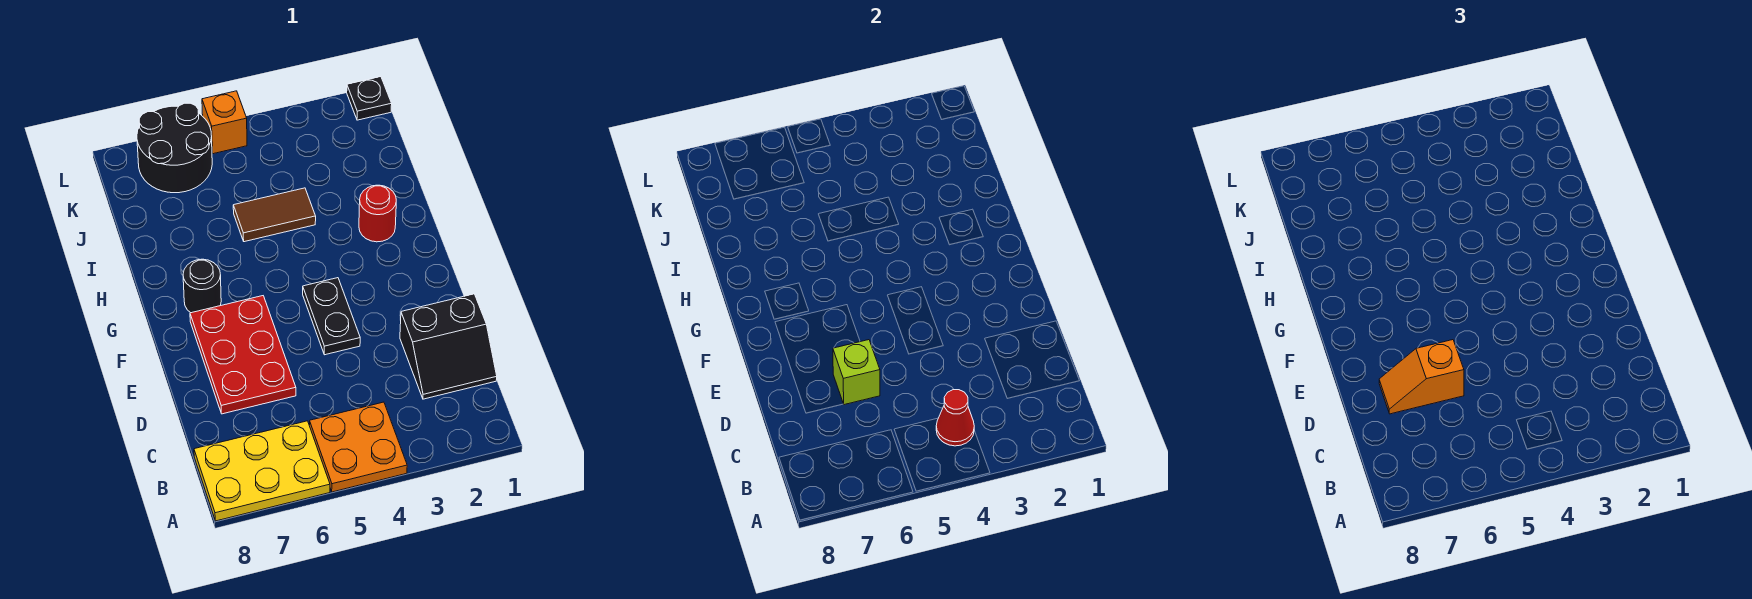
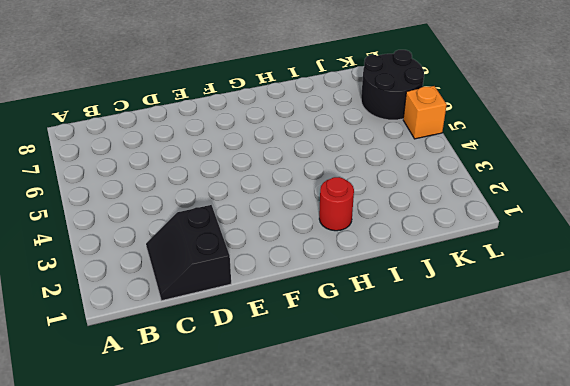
none -> orange plate A4:B5 level 1
none -> yellow plate A6:B8 level 1
none -> red plate D6:F7 level 1

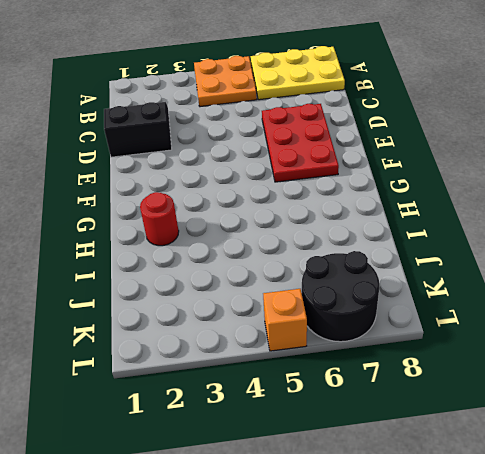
none -> black plate E4:F4 level 1
none -> black round brick G7 level 1
none -> brown tile I4:I5 level 1

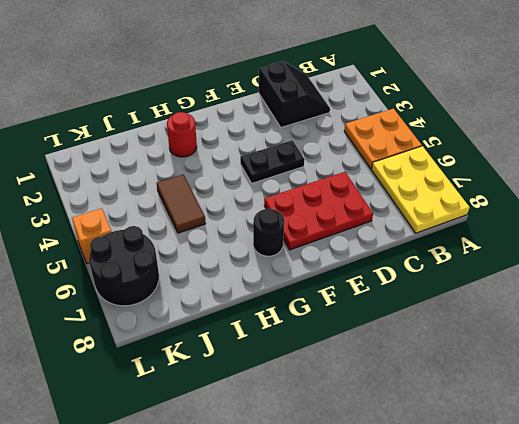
none -> black plate L1 level 1
none -> red cone B4 level 2
none -> lime brick D6 level 2

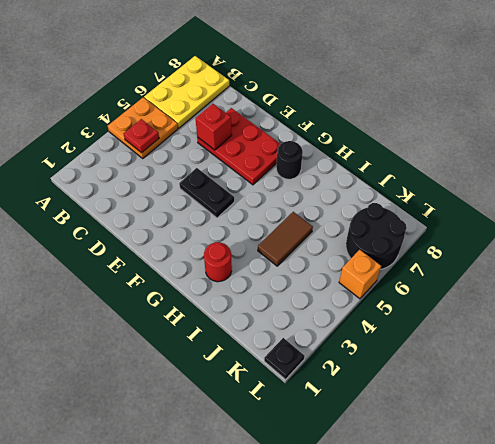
red plate B4 level 2 -> red cone B4 level 2
red brick D6 level 2 -> lime brick D6 level 2
none -> black slope C1:D2 level 1 top D
none -> orange slope D6:D7 level 3 top 6

